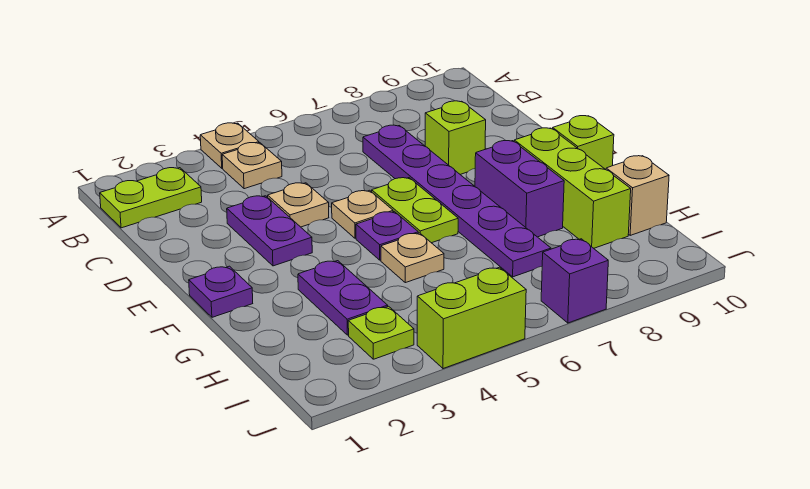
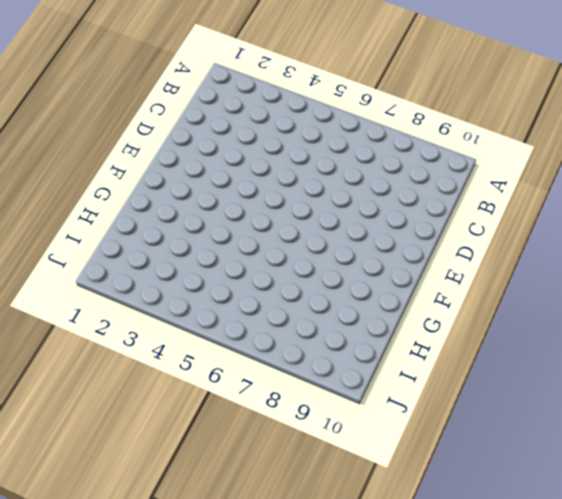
none -> tan plate A4 level 1
none -> lime plate B1:B2 level 1
none -> tan plate B4 level 1

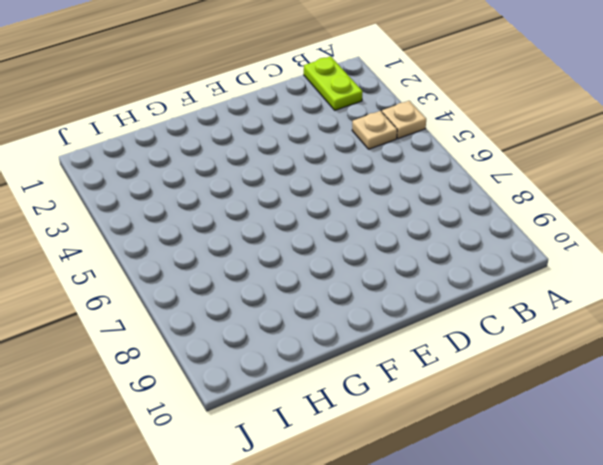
none -> purple plate C7:H7 level 1
none -> purple plate D3:E3 level 1
none -> tan plate D4 level 1

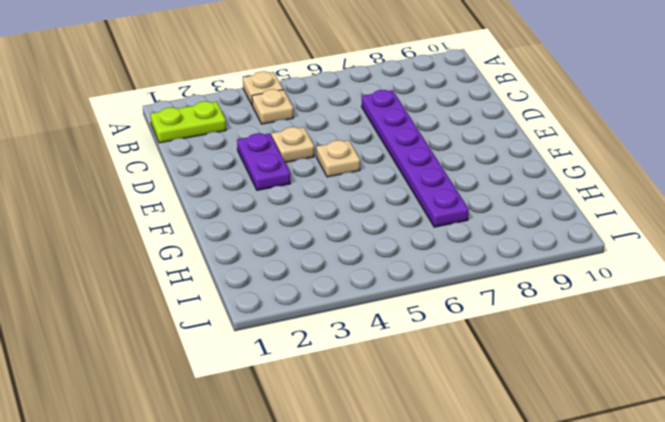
none -> lime brick D8 level 1
none -> lime plate E6:F6 level 1
none -> purple plate F1 level 1

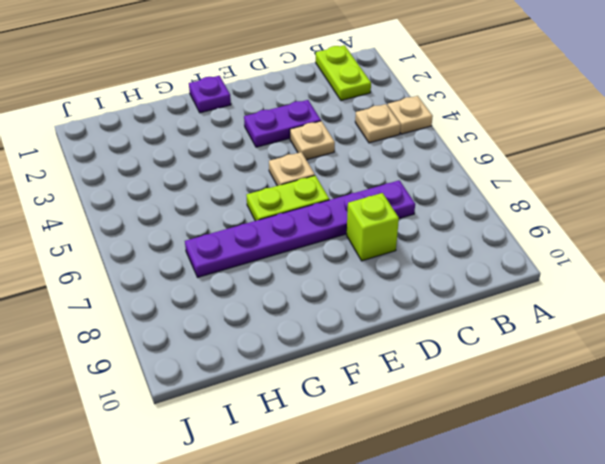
none -> purple plate F5 level 1
none -> purple brick F8:G8 level 1
none -> lime brick F9:H9 level 1

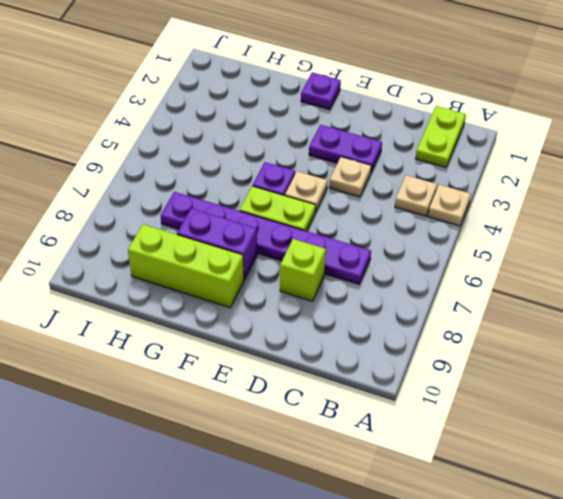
none -> lime brick F10 level 1
none -> purple plate G3:H3 level 1
none -> tan plate G5 level 1

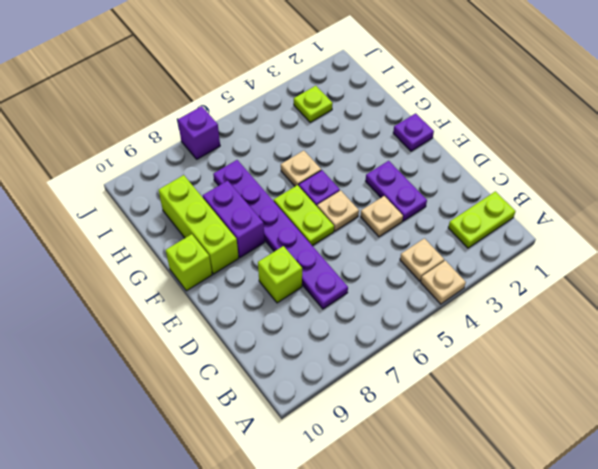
none -> purple plate G3:H3 level 1
none -> tan brick H10 level 1
none -> lime brick J4:J5 level 1

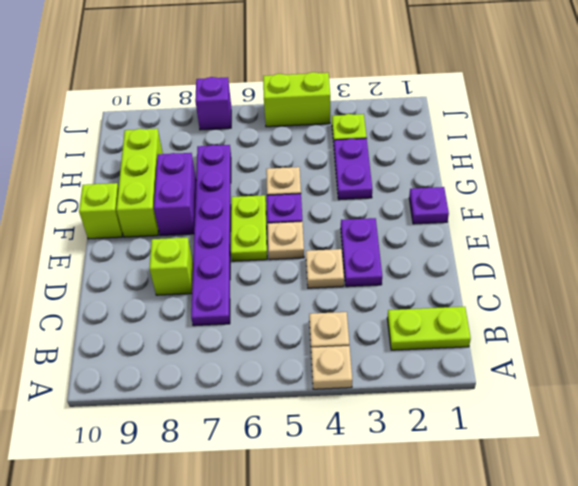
none -> tan brick H10 level 1

